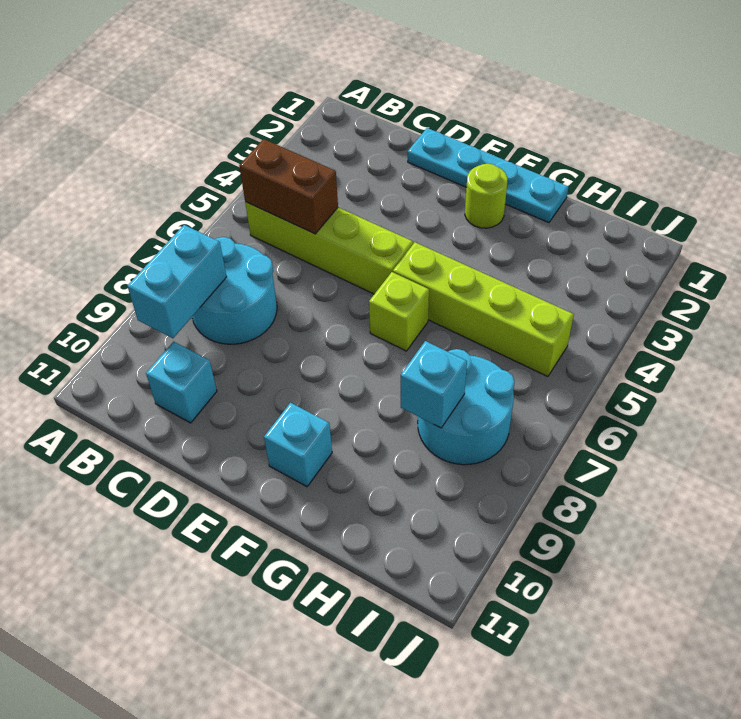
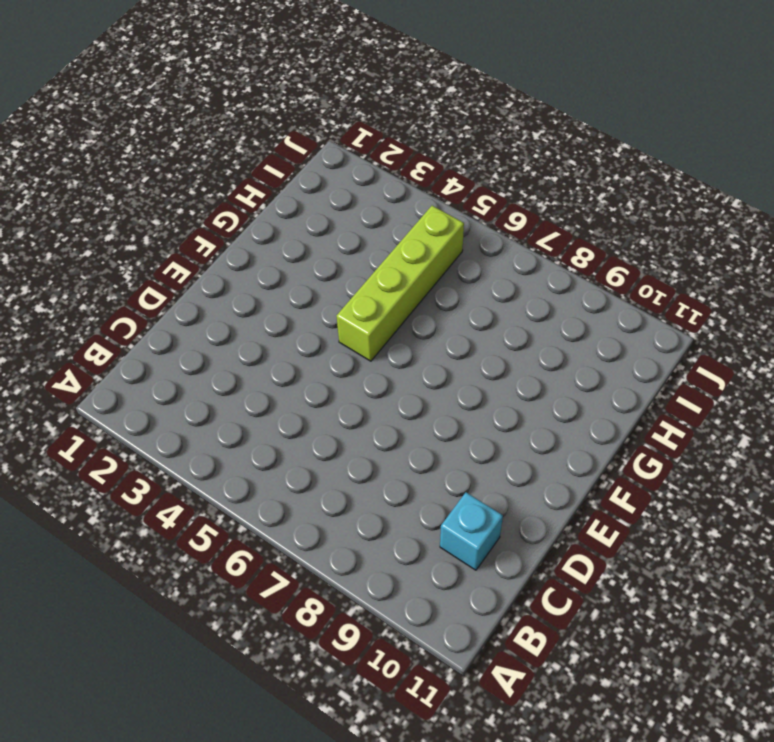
none -> lime brick B5:E5 level 1
none -> cyan round brick B7:C8 level 1
none -> cyan plate D1:G1 level 1

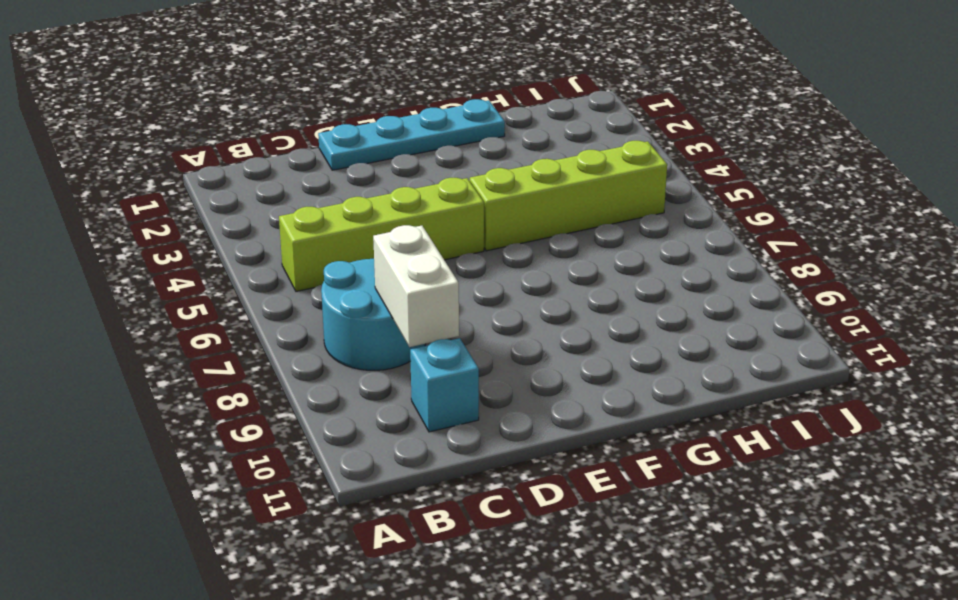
white brick C8:C9 level 2 -> none
none -> lime round brick F2 level 1
none -> lime brick F6 level 1
none -> cyan brick F10 level 1

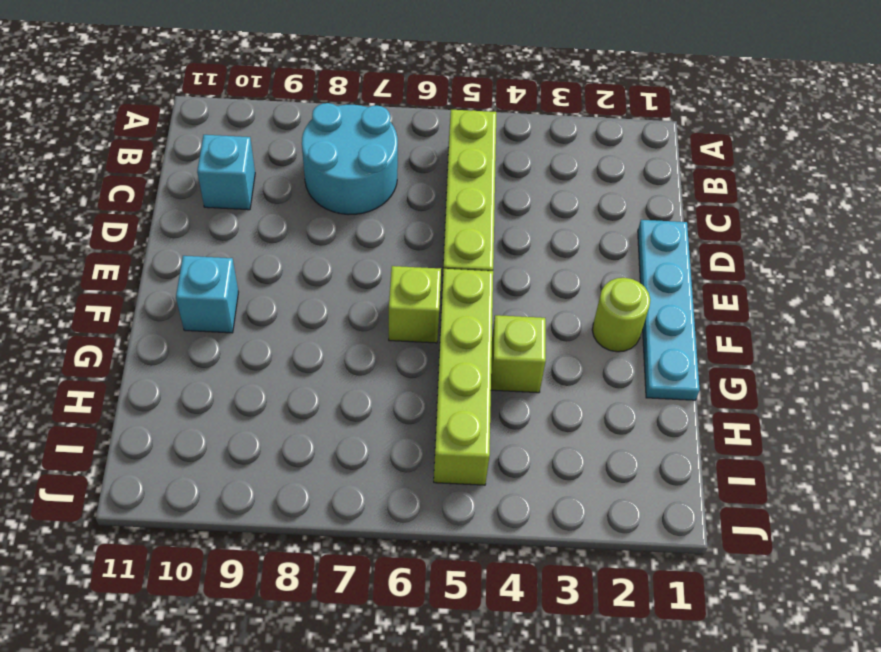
lime brick G4 level 1 -> none
none -> cyan round brick H7:I8 level 1
none -> brown brick B5:C5 level 2
none -> cyan brick B8:B9 level 2

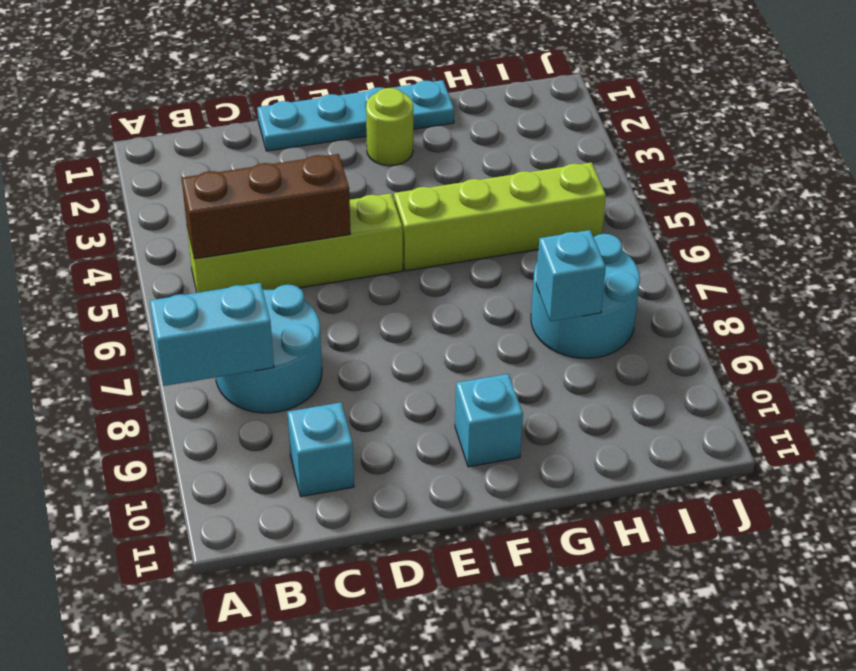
cyan brick A8:B8 level 2 -> cyan brick B8:B9 level 2
brown brick B5:D5 level 2 -> brown brick B5:C5 level 2
none -> lime brick F6 level 1

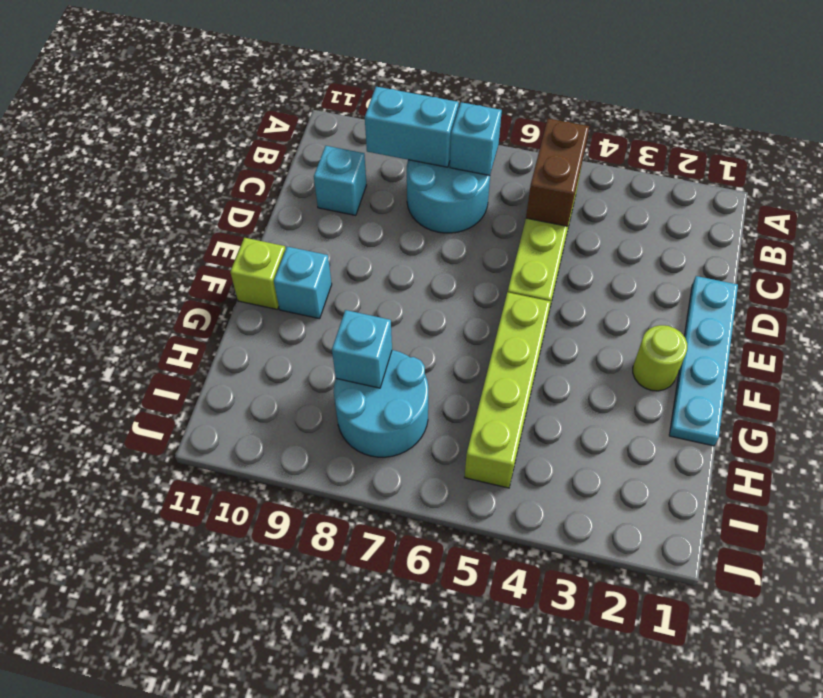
cyan brick B7 level 2 -> none
lime brick F11 level 1 -> lime brick F6 level 1

